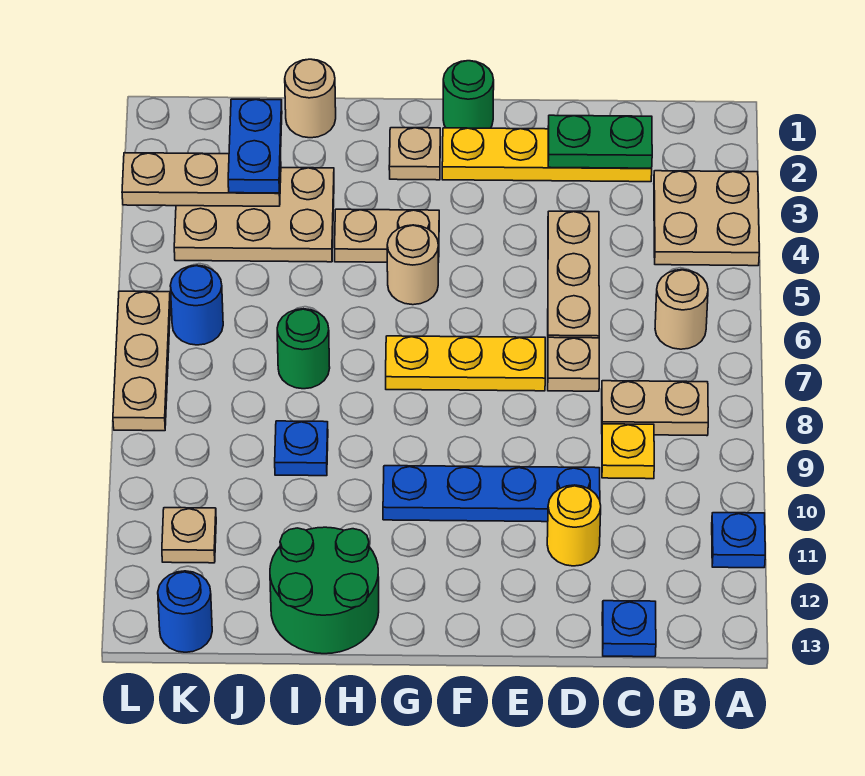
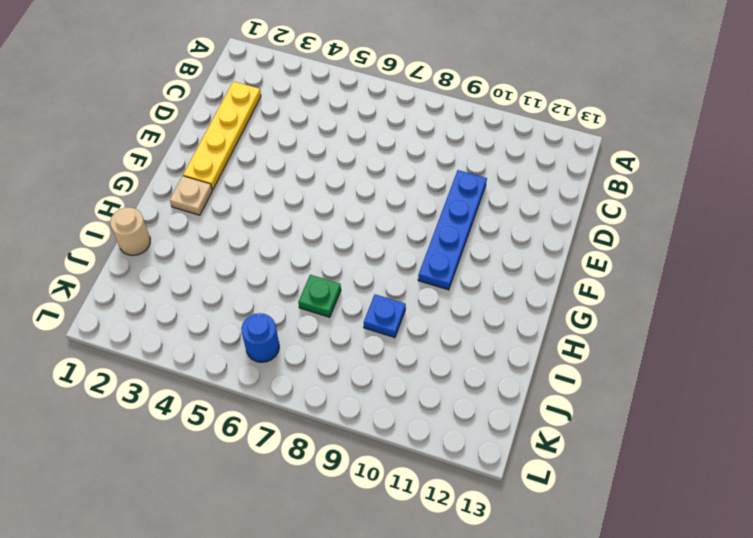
green plate I7 level 1 -> green round brick I7 level 1
none -> tan plate A3:B4 level 1
none -> blue plate A11 level 1
none -> tan round brick B6 level 1

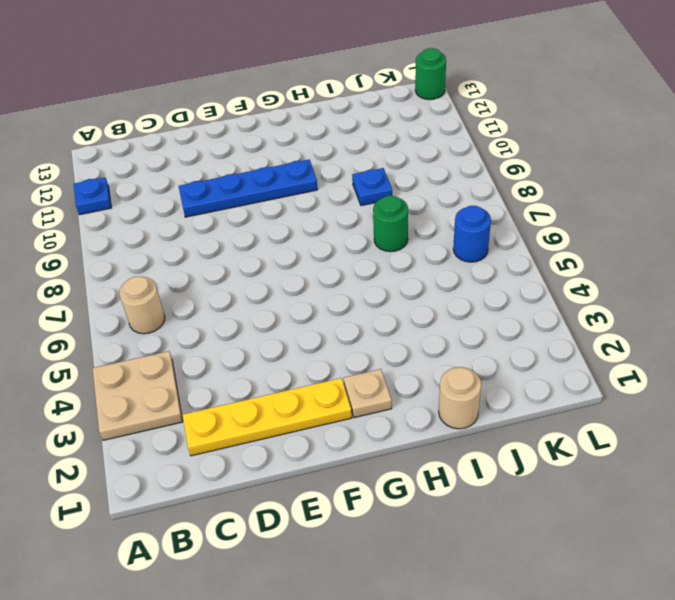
green round brick L13 level 1 -> green round brick F1 level 1
none -> tan plate B8:C8 level 1
none -> yellow plate C9 level 1
none -> blue plate C13 level 1

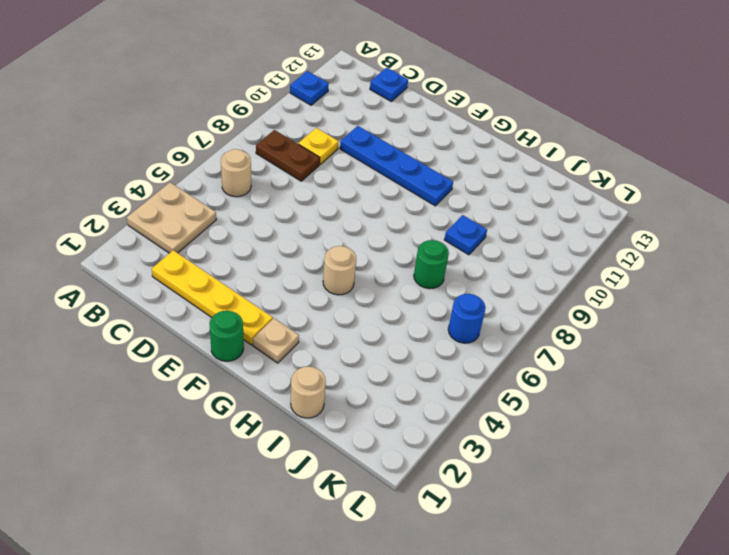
brown plate B8:C8 level 1 -> tan plate B8:C8 level 1
none -> tan plate D4:D6 level 1
none -> tan plate D7 level 1
none -> yellow round brick D11 level 1

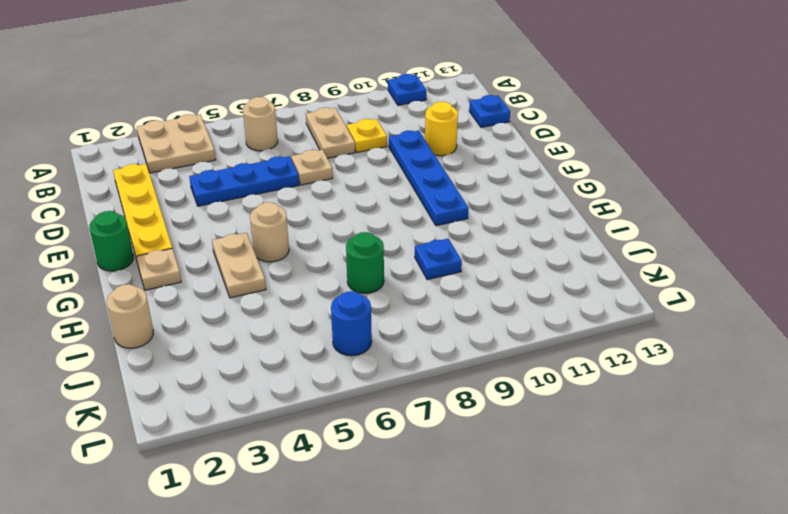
blue plate D4:D6 level 1 -> tan plate D4:D6 level 1
none -> yellow plate E7:G7 level 1
none -> green round brick H12:I13 level 1
none -> tan plate I3:K4 level 1

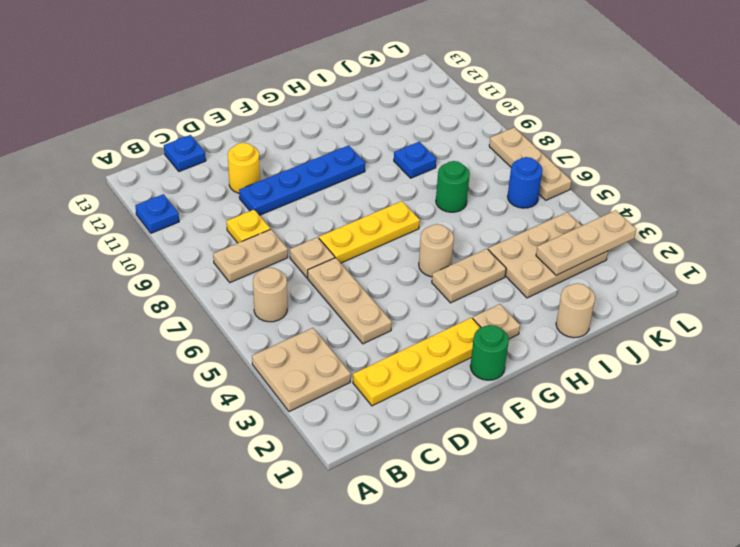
none -> green round brick H12:I13 level 1
none -> tan plate K11 level 1
none -> blue round brick K13 level 1

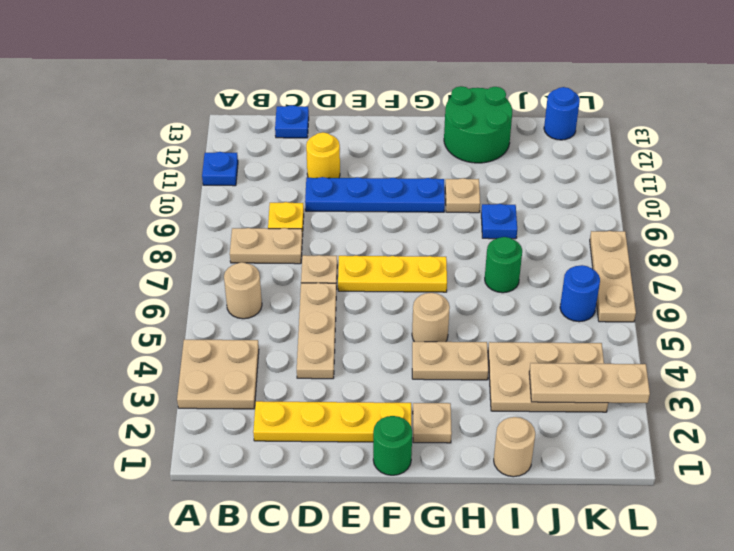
tan plate H10 level 1 -> tan plate K11 level 1
none -> green plate C2:D2 level 2
none -> blue plate J2:J3 level 3

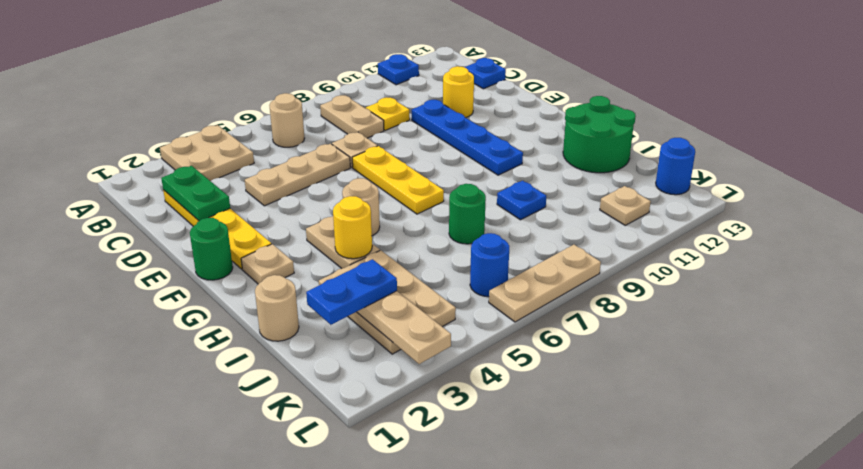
yellow round brick H4 level 2 -> none

